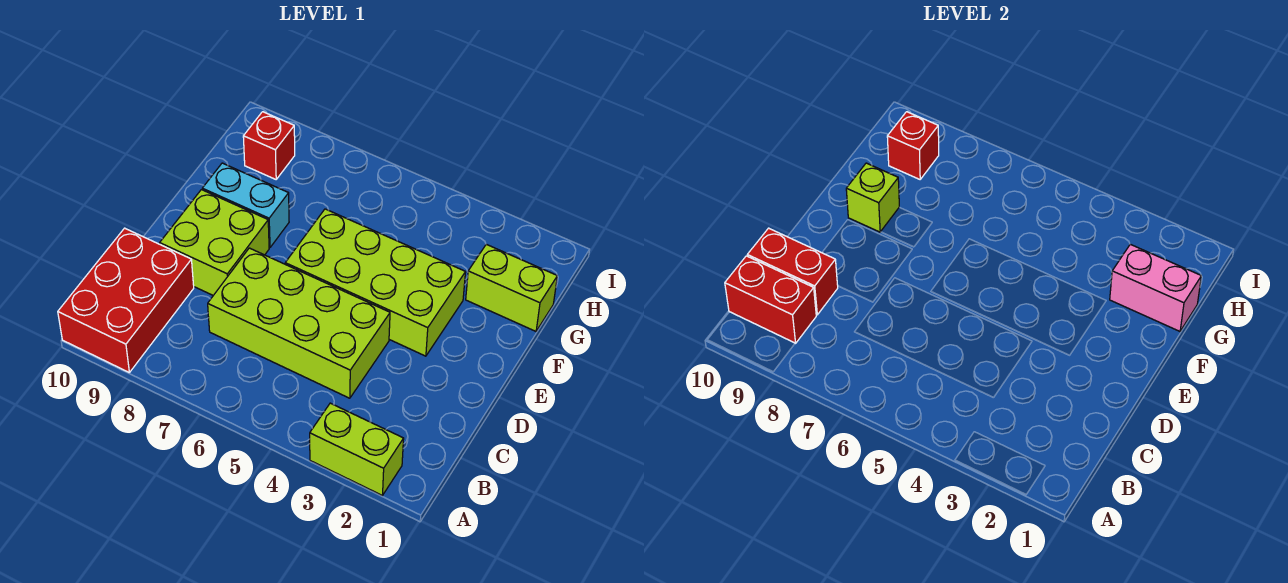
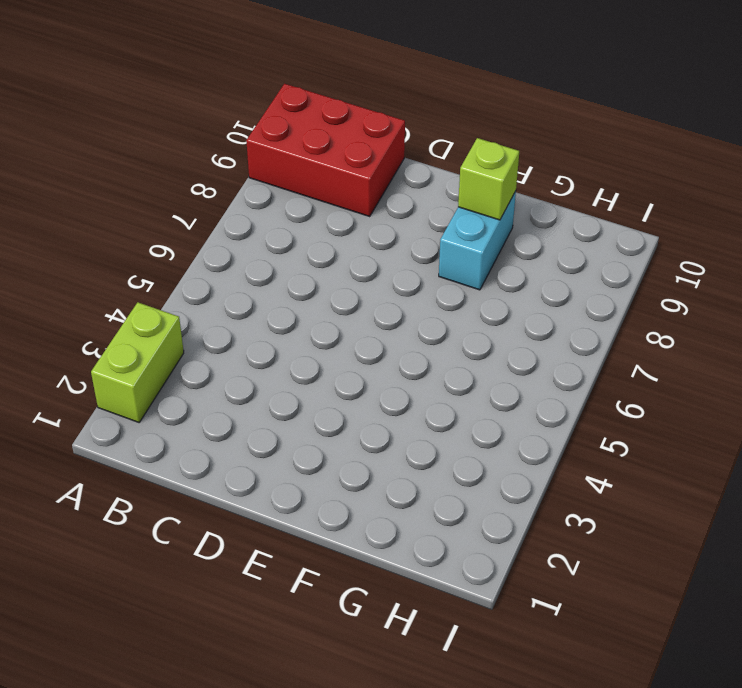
none -> lime brick C4:D7 level 1
none -> lime brick D8:E9 level 1
none -> lime brick E3:F6 level 1

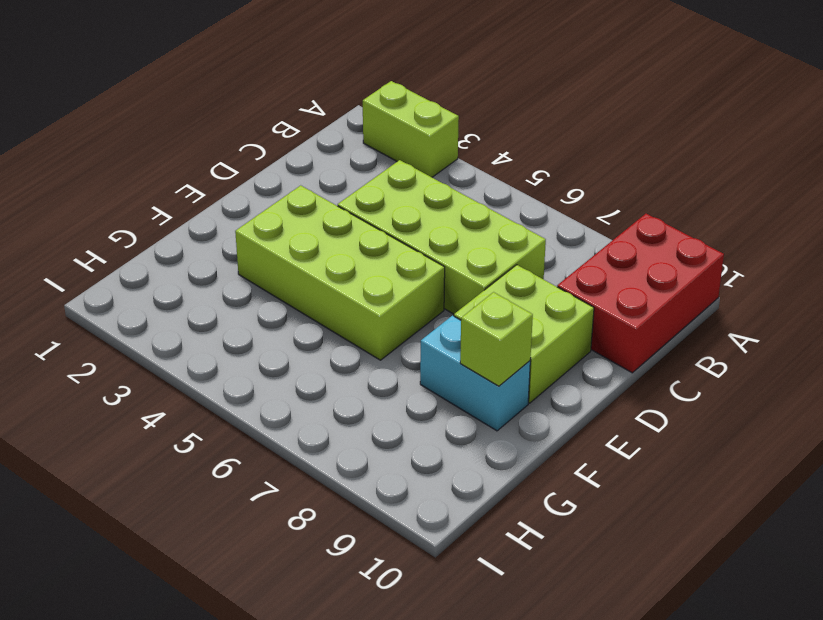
none -> lime brick G1:G2 level 1
none -> red brick H9 level 1
none -> red brick B9:B10 level 2

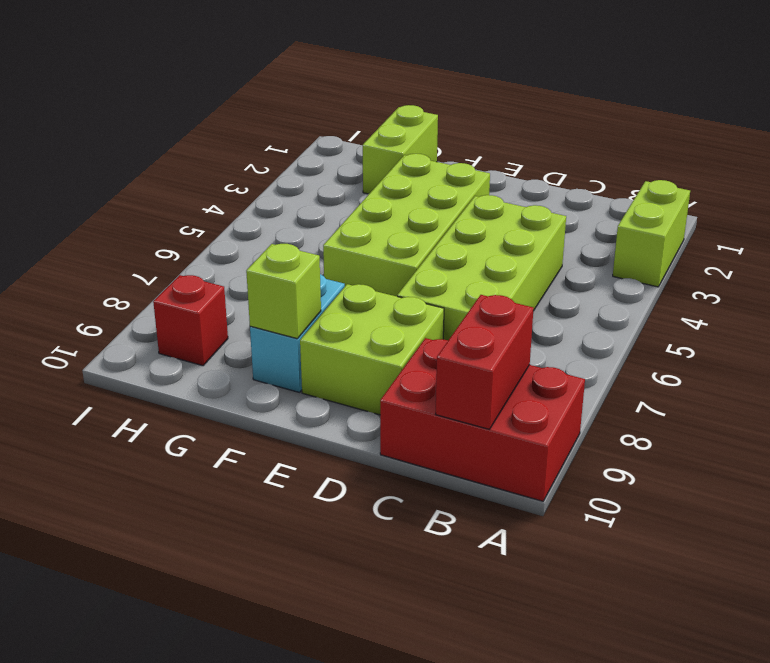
none -> red brick C9:C10 level 2
none -> pink brick G1:G2 level 2
none -> red brick H9 level 2

